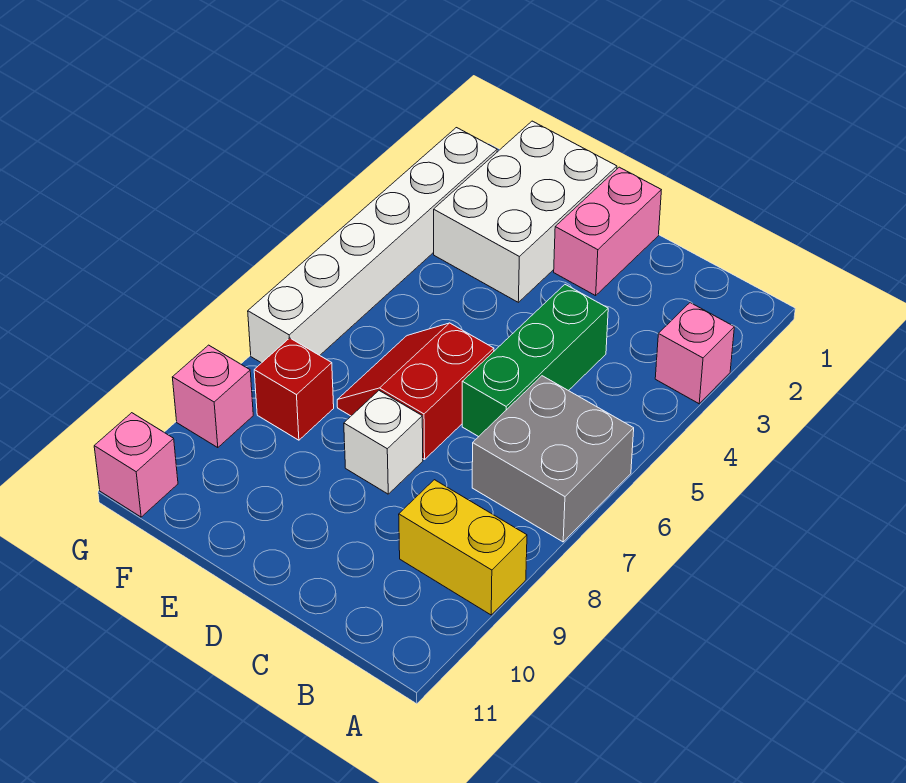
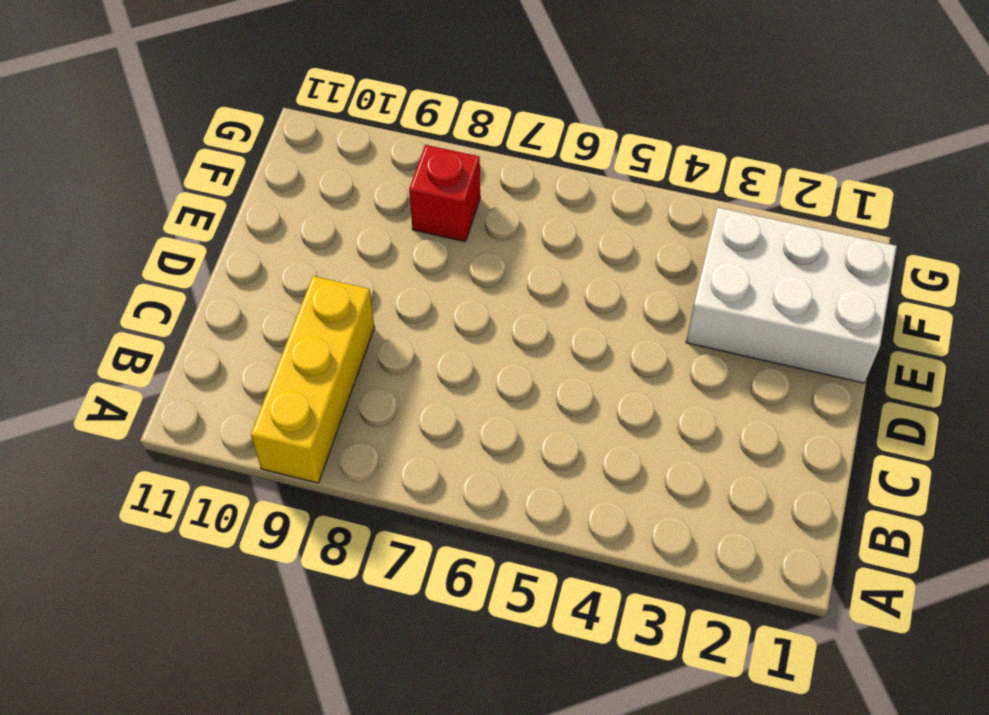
yellow brick A9:C9 level 1 -> yellow brick A9:B9 level 1
none -> pink brick A3 level 1
none -> grey brick A6:B7 level 1
none -> green brick C4:C6 level 1

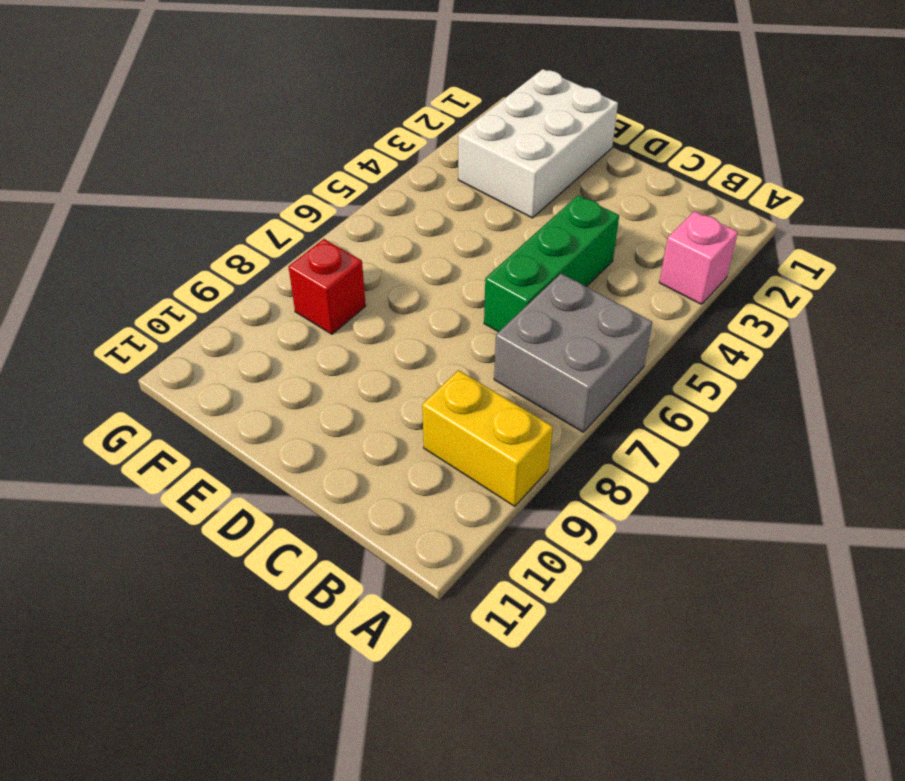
none -> pink brick D1:D2 level 1
none -> red slope D6:E7 level 1 top D
none -> white brick D8 level 1

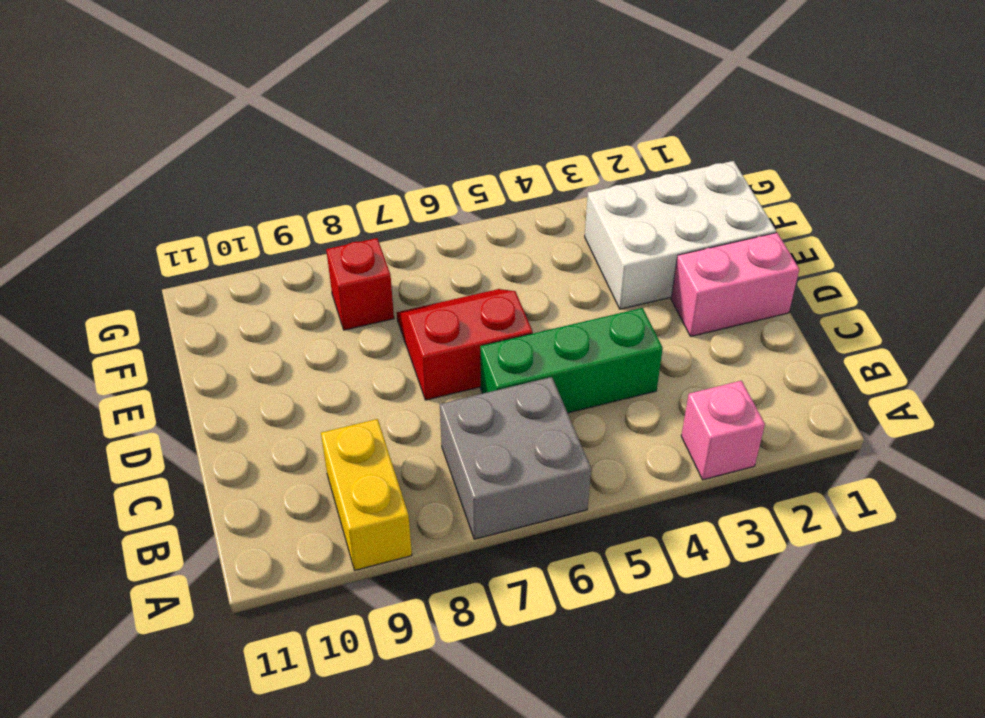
none -> white brick D8 level 1
none -> white brick G2:G7 level 1
none -> pink brick G9 level 1

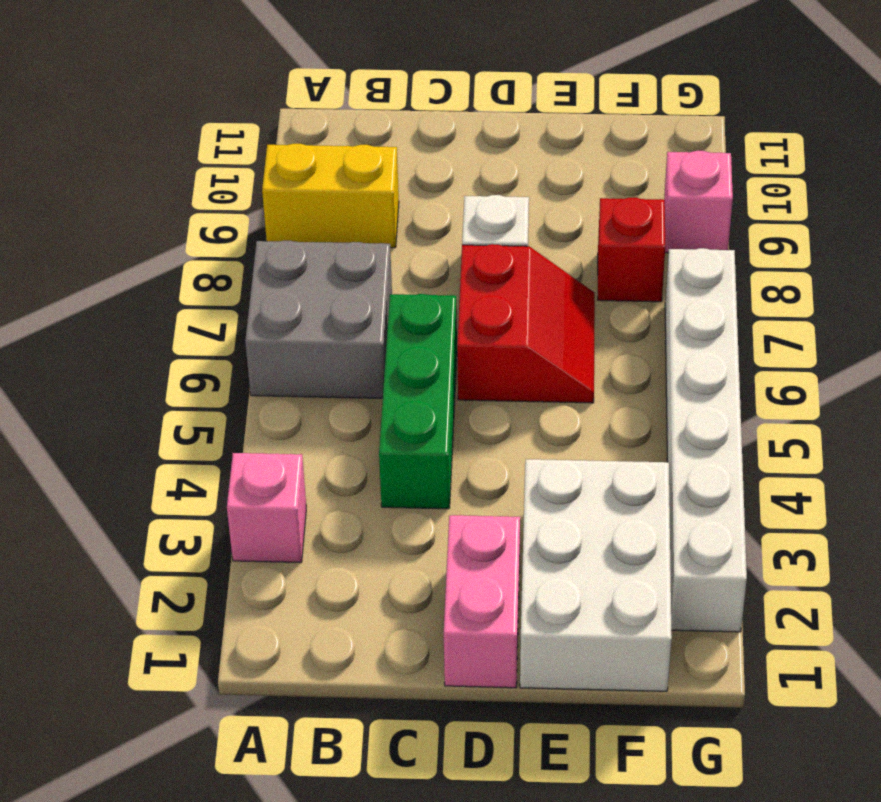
none -> pink brick G11 level 1

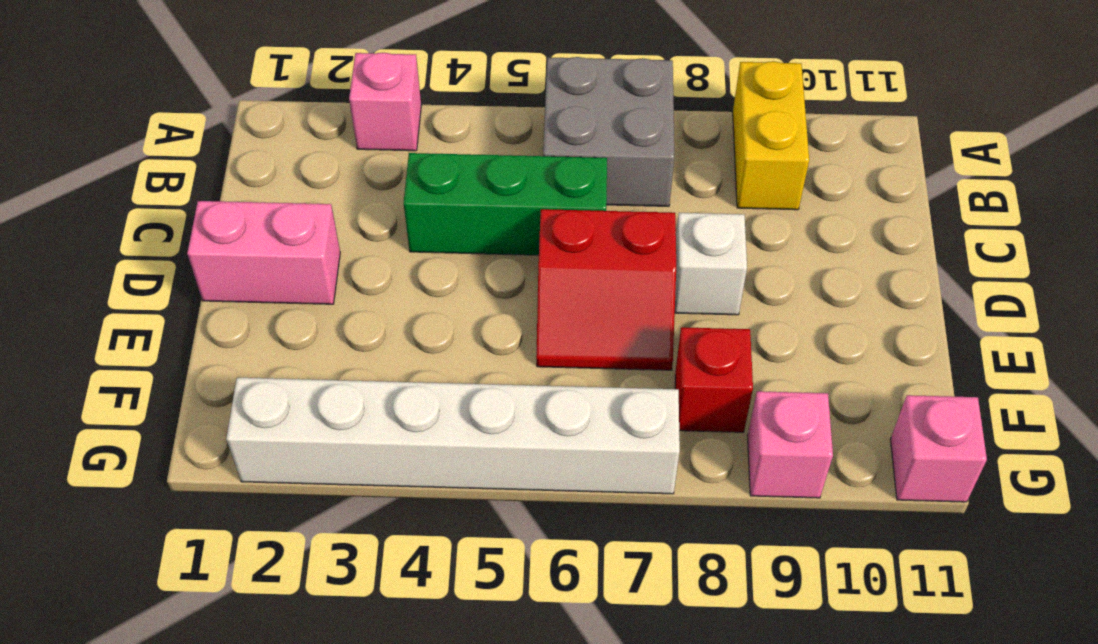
none -> white brick E1:F3 level 1

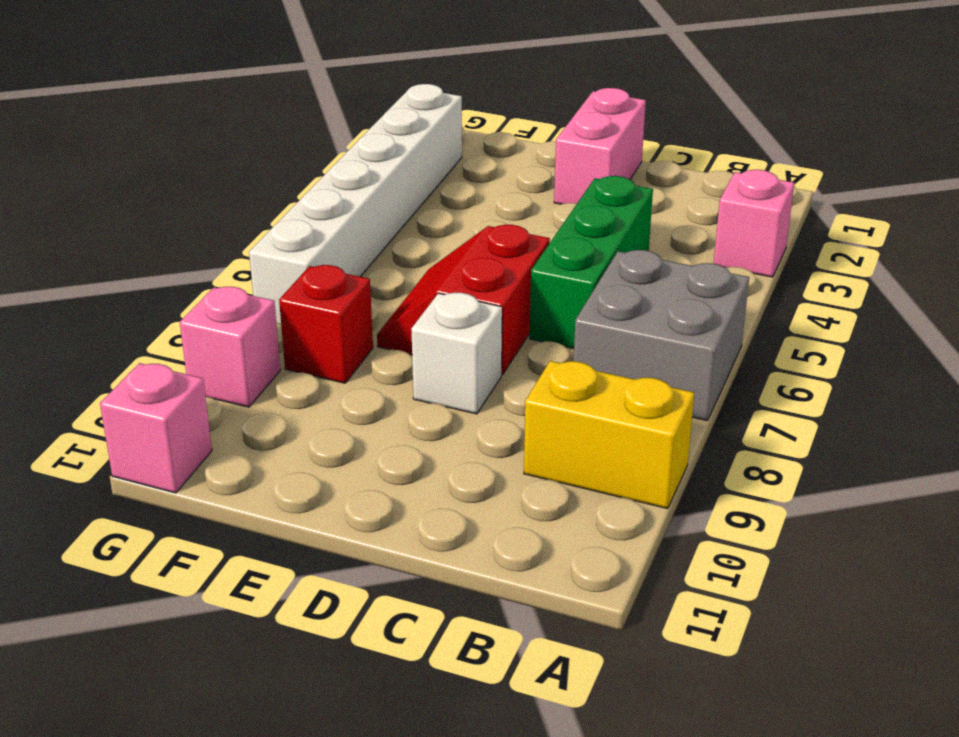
none -> white brick E1:F3 level 1

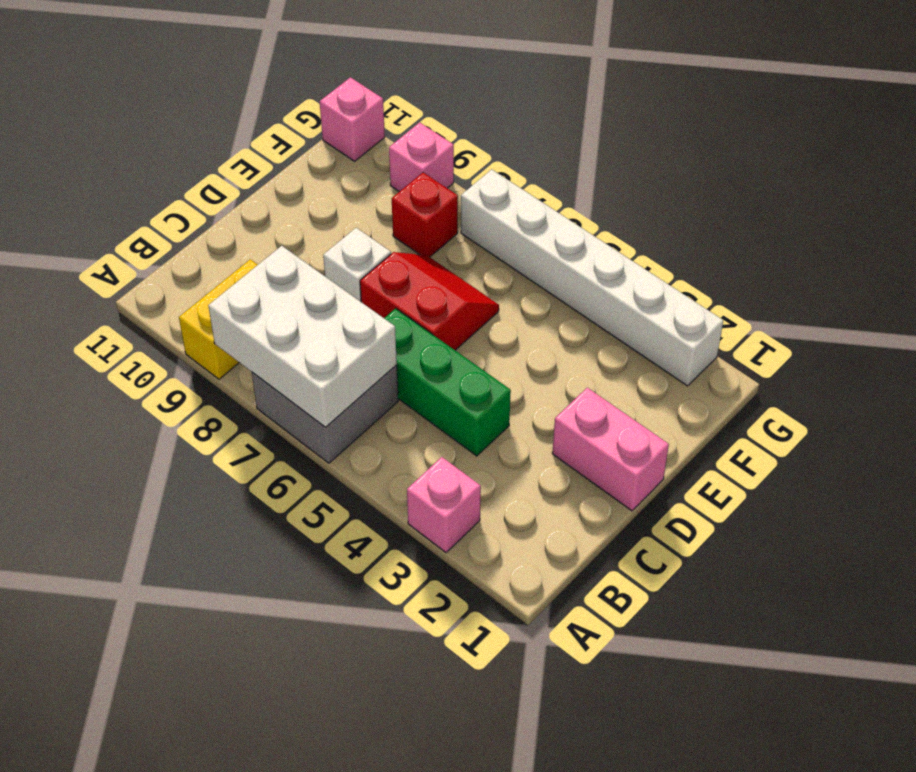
white brick A6:B8 level 2 -> white brick E1:F3 level 1

